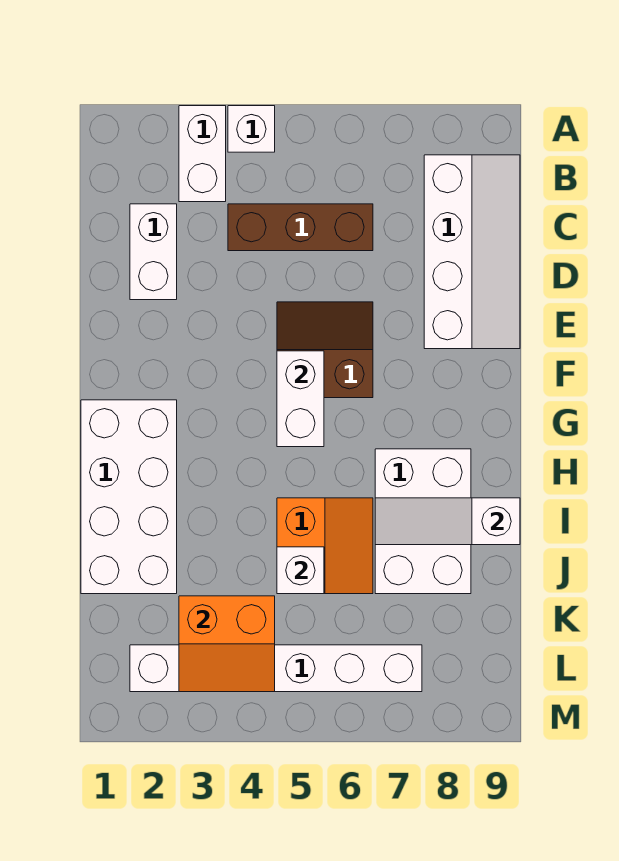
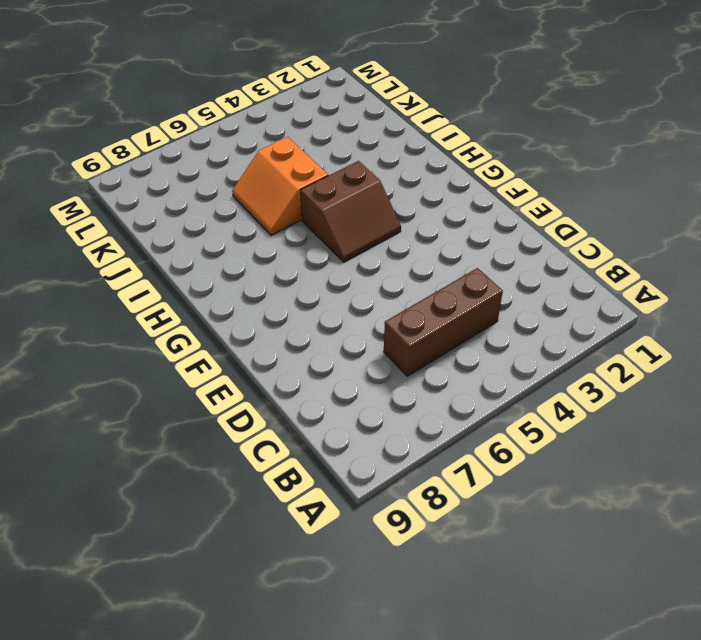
brown slope G4:H5 level 1 top H -> brown slope E5:F6 level 1 top F
none -> white brick A3:B3 level 1
none -> white brick A4 level 1
none -> white slope B8:E9 level 1 top 8

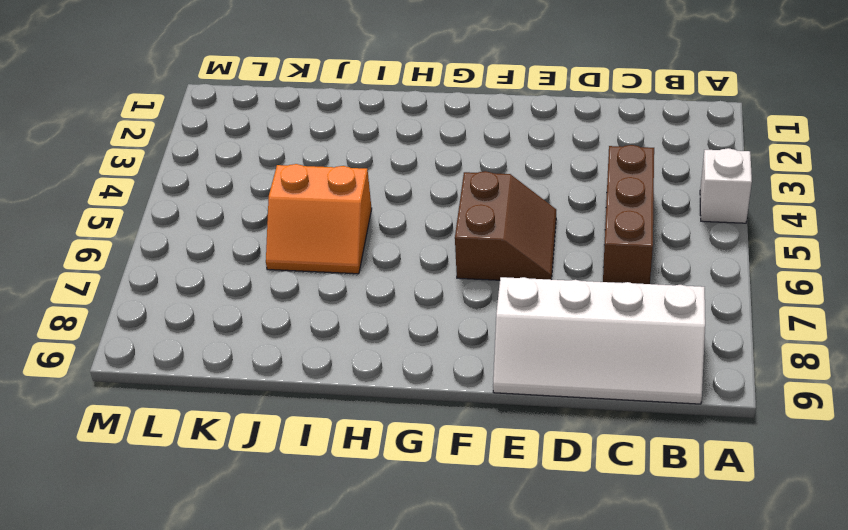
none -> white brick A3:B3 level 1
none -> white brick C2:D2 level 1
none -> white brick G1:J2 level 1

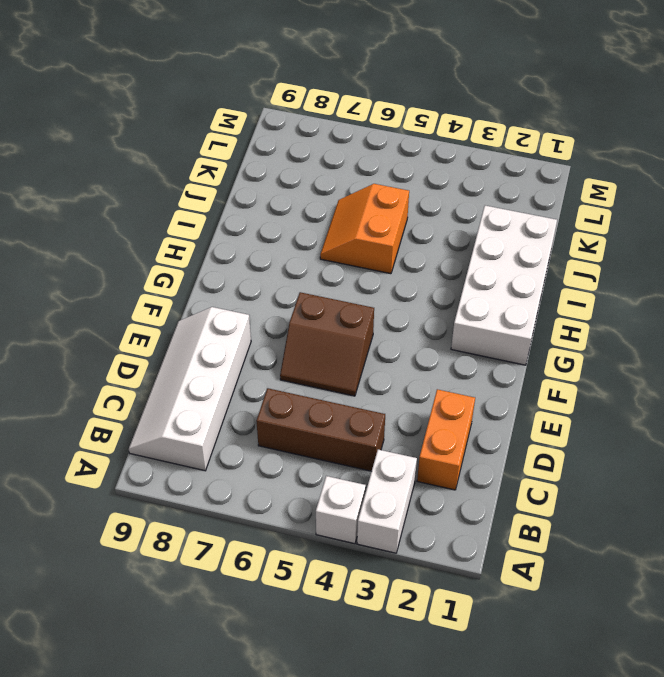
orange brick C2:D2 level 1 -> white brick C2:D2 level 1
none -> white brick H7:J8 level 1
none -> white brick L2:L7 level 1
none -> white brick F5:G5 level 2

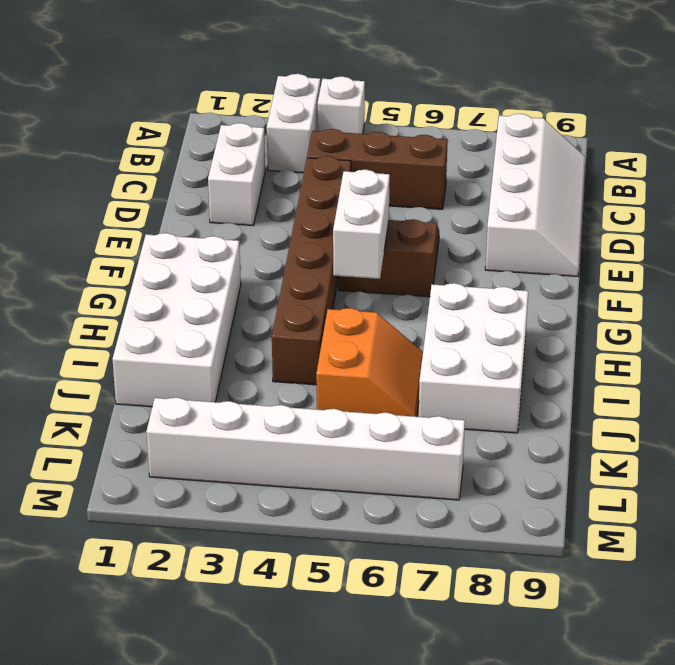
brown brick D4:I4 level 1 -> none
none -> white slope I7:I9 level 2 top 9
none -> white brick J5 level 2
none -> orange slope K3:L4 level 2 top K

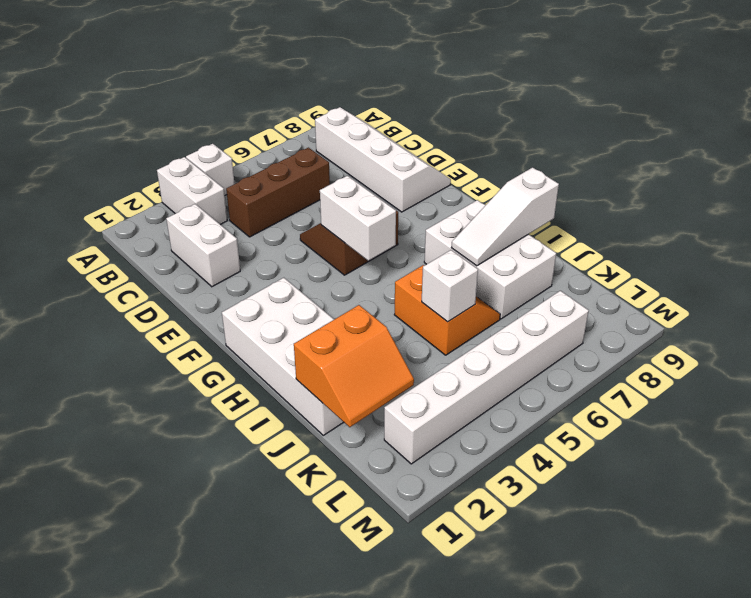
orange slope J1:K2 level 2 top J -> orange slope K3:L4 level 2 top K

